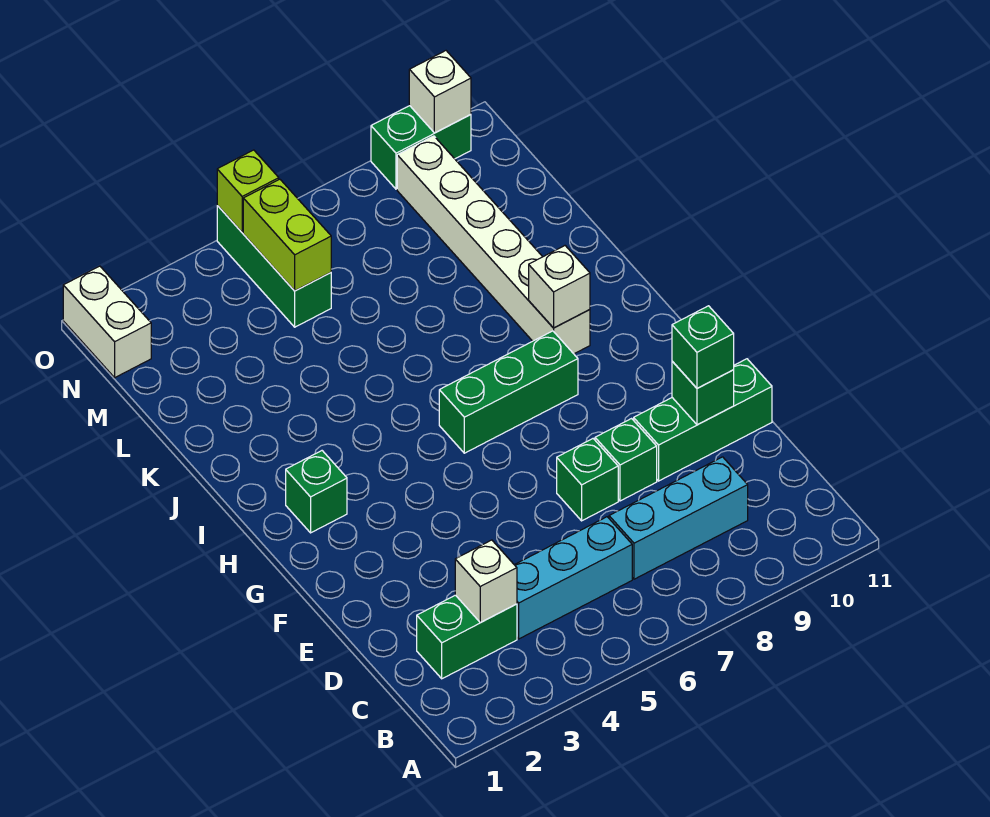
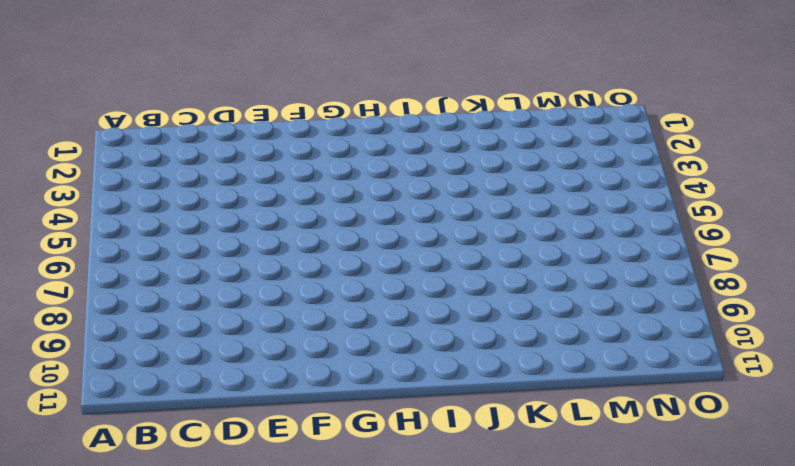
none -> green brick C2:C3 level 1
none -> cyan brick C4:C6 level 1
none -> cyan brick C7:C9 level 1

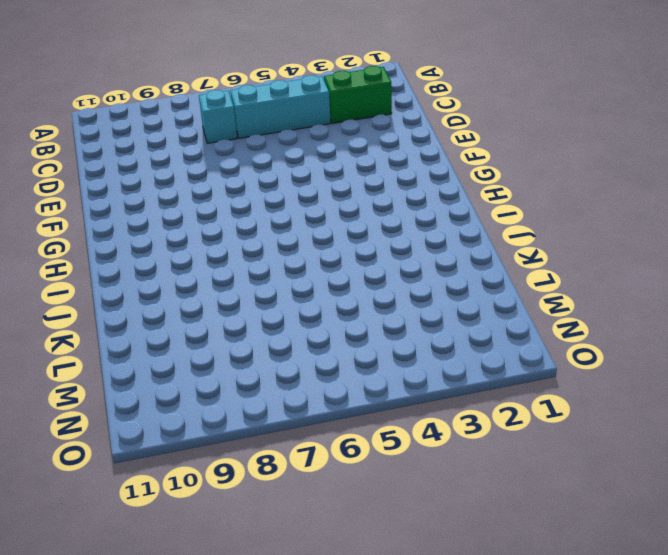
cyan brick C7 level 1 -> cyan brick C7:C9 level 1
none -> green brick E7 level 1
none -> green brick E8 level 1
none -> green brick E9:E11 level 1

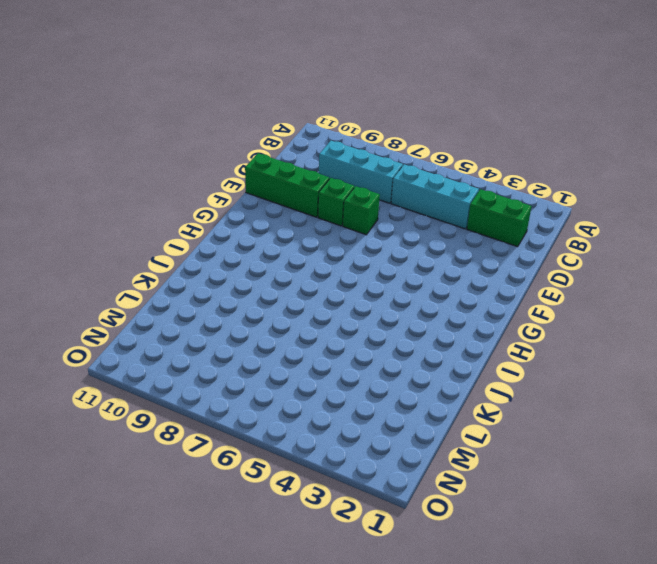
none -> green brick H2 level 1
none -> green brick H6:H8 level 1
none -> white brick I9:N9 level 1

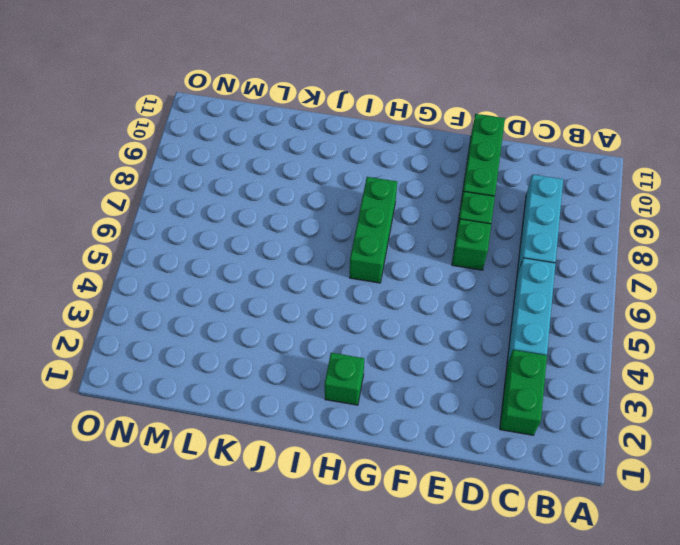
none -> white brick I9:N9 level 1
none -> green brick M5:O5 level 1
none -> white brick N1:O1 level 1

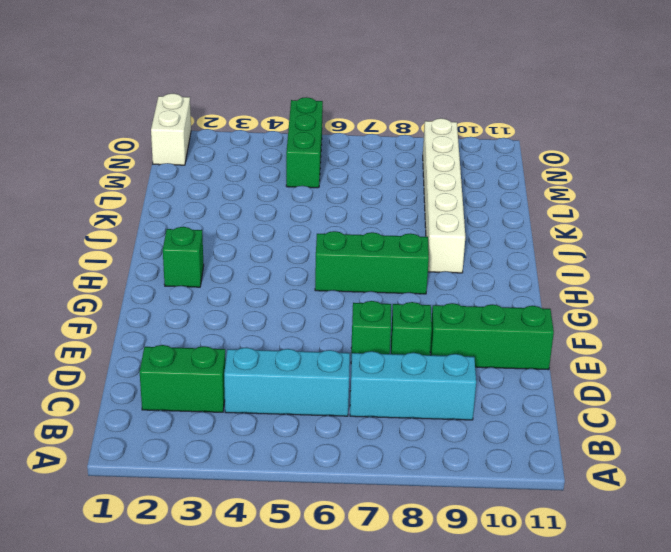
none -> green brick O9:O10 level 1
none -> white brick C3 level 2
none -> green brick E10 level 2

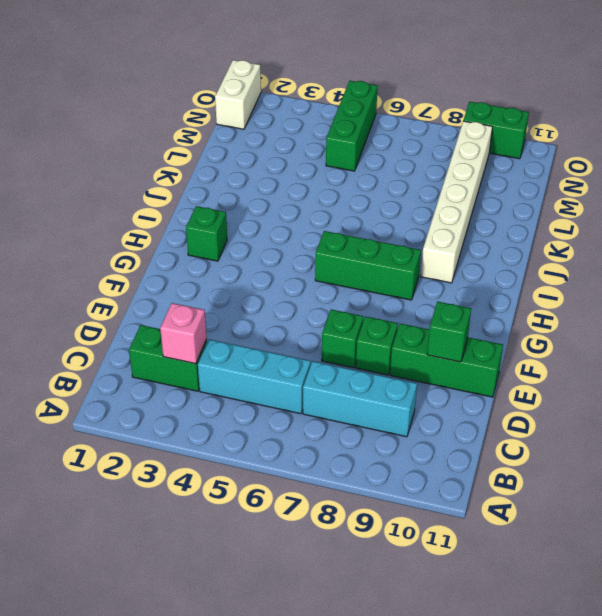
pink brick C3 level 2 -> white brick C3 level 2
none -> white brick I9 level 2
none -> lime brick M5:N5 level 2
none -> lime brick O5 level 2

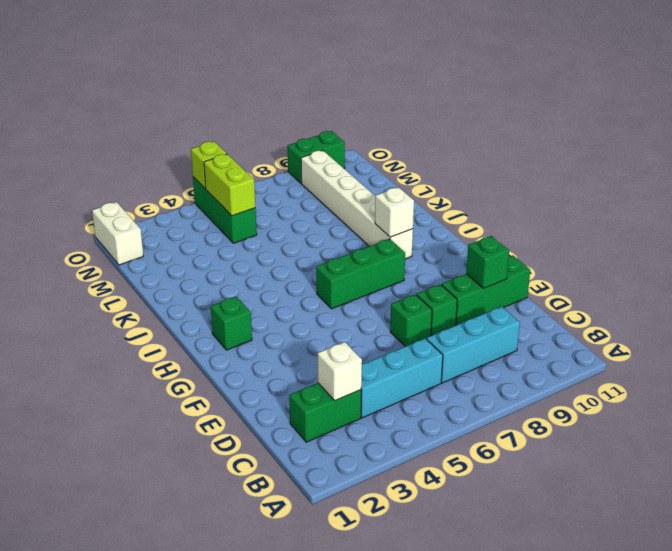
none -> white brick O10 level 2
none -> green brick E10 level 3

